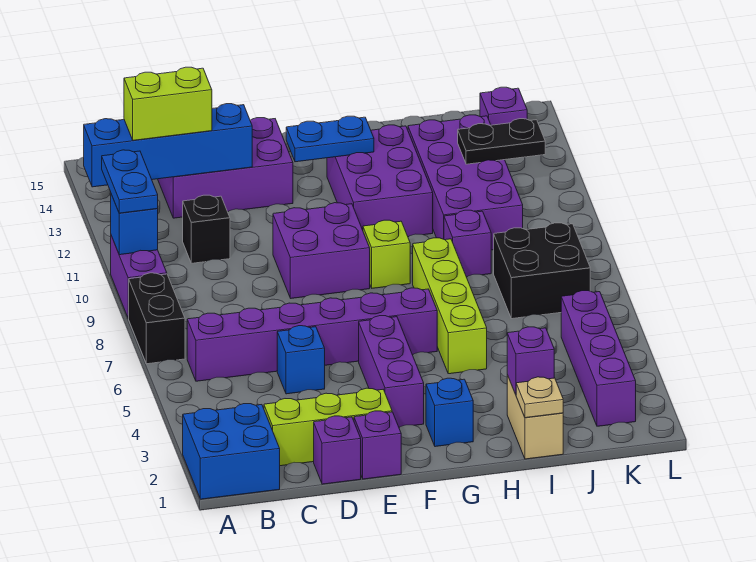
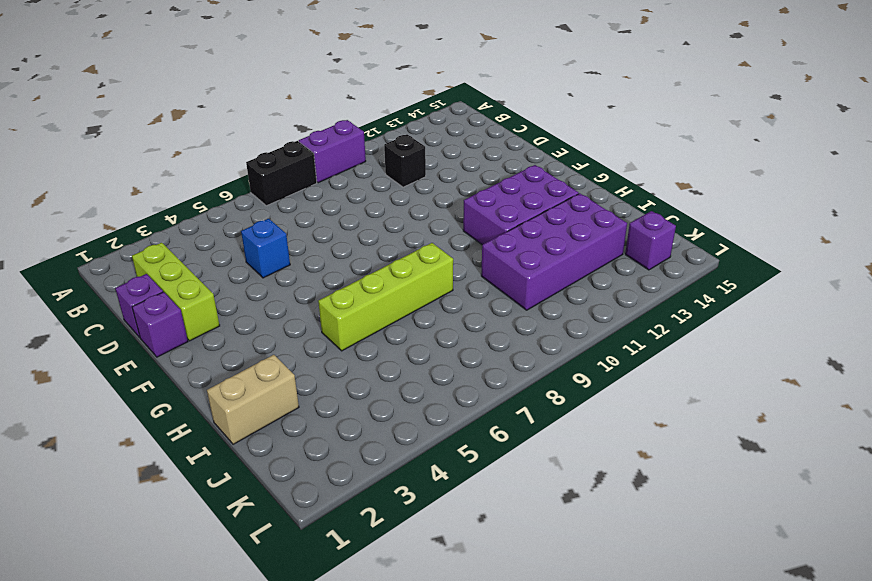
none -> blue brick A1:B2 level 1
none -> purple brick B6:G6 level 1
none -> purple brick C13:E14 level 1
none -> purple brick E9:F10 level 1

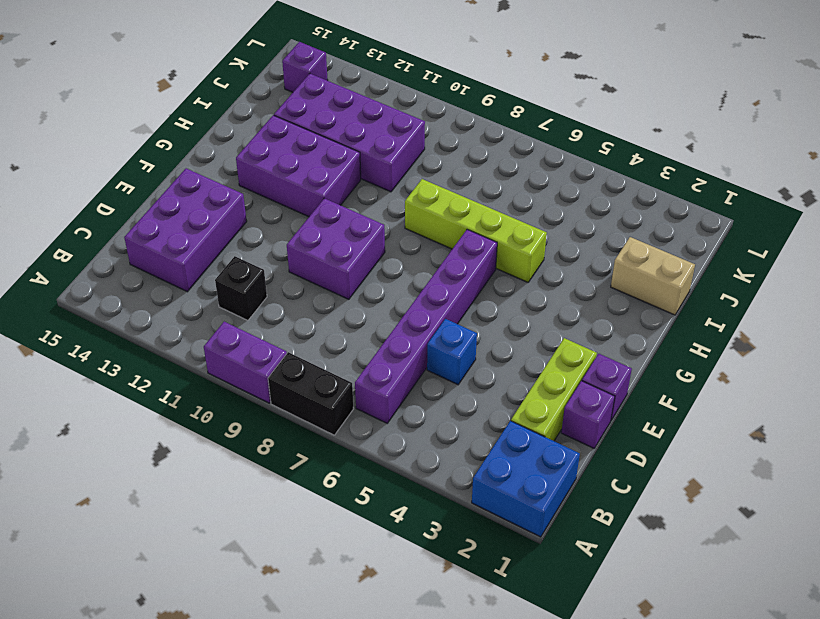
none -> purple brick F3:F5 level 1
none -> blue brick G2 level 1
none -> lime brick G9 level 1
none -> purple brick I9 level 1

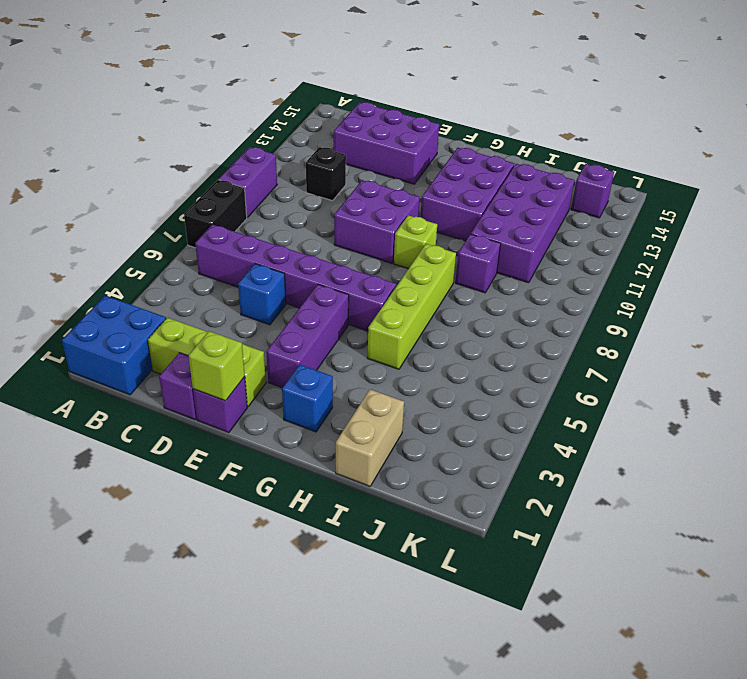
lime brick E1 level 2 -> none
none -> black brick J7:K8 level 1
none -> purple brick K2:K5 level 1
none -> blue brick A10 level 2
none -> blue brick A13:D13 level 2

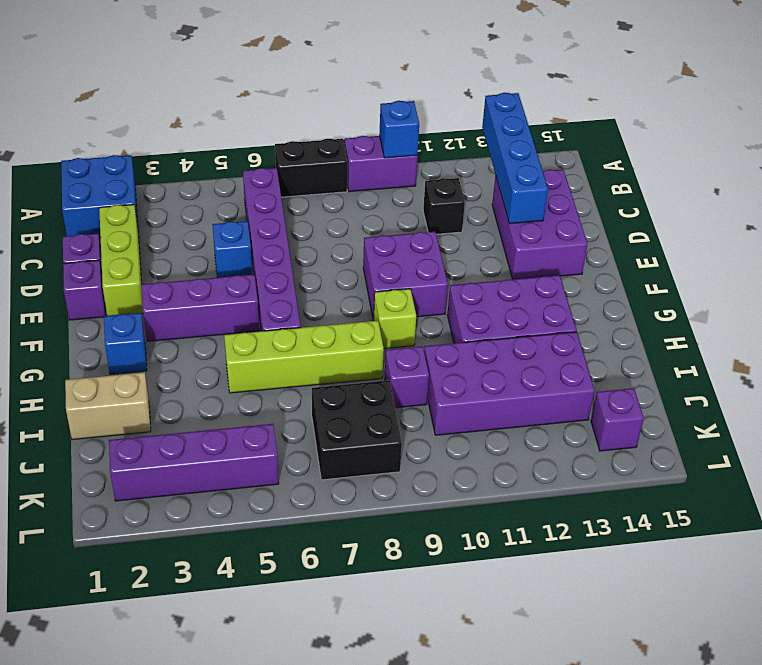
none -> blue plate F13:G13 level 2
none -> tan plate I1 level 2
none -> purple brick I2 level 2
none -> black plate J12:K12 level 2

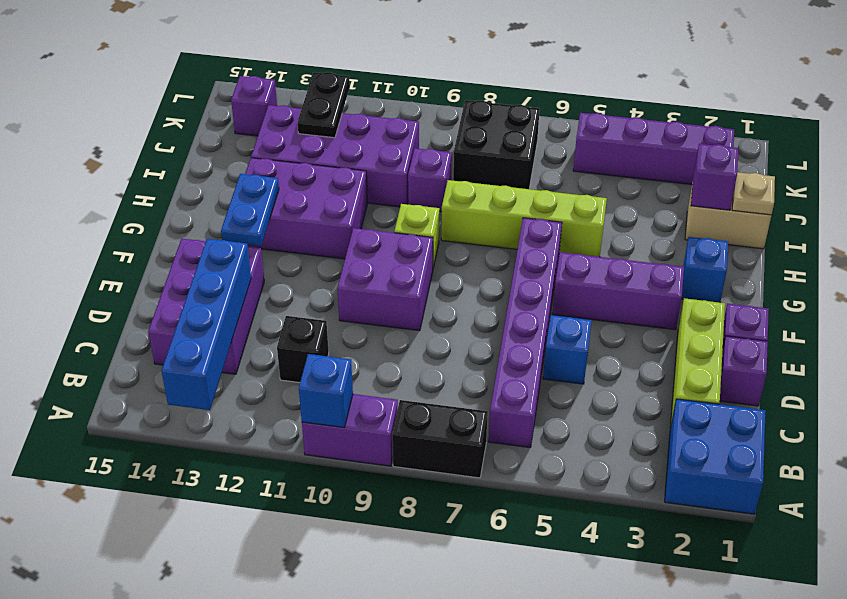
none -> blue plate A10:A11 level 3
none -> lime brick B13:C13 level 3

